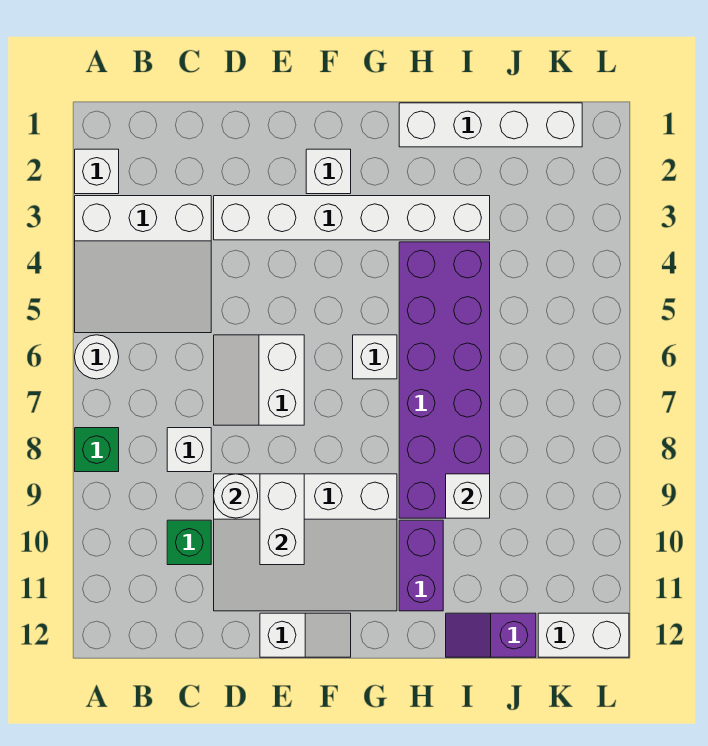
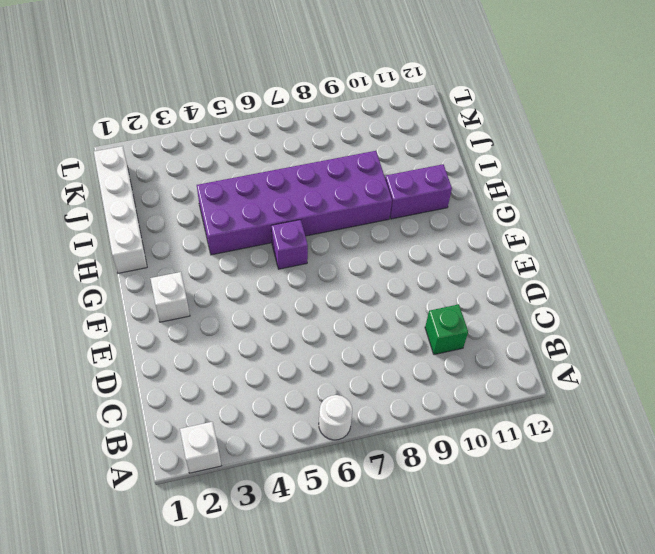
purple brick G6 level 1 -> white brick G6 level 1
none -> white slope A3:C5 level 1 top 3
none -> green brick A8 level 1
none -> white brick C8 level 1

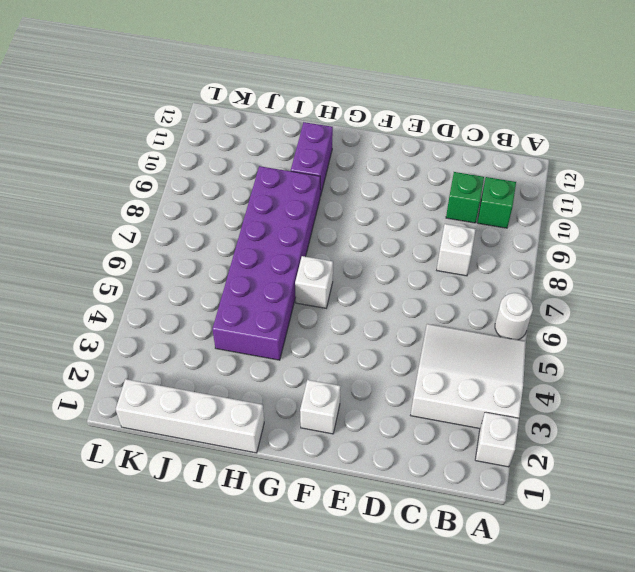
green brick B10 level 1 -> green brick A8 level 1
none -> white brick D3:I3 level 1
none -> white slope D6:E7 level 1 top E
none -> white slope D9:G11 level 1 top 9

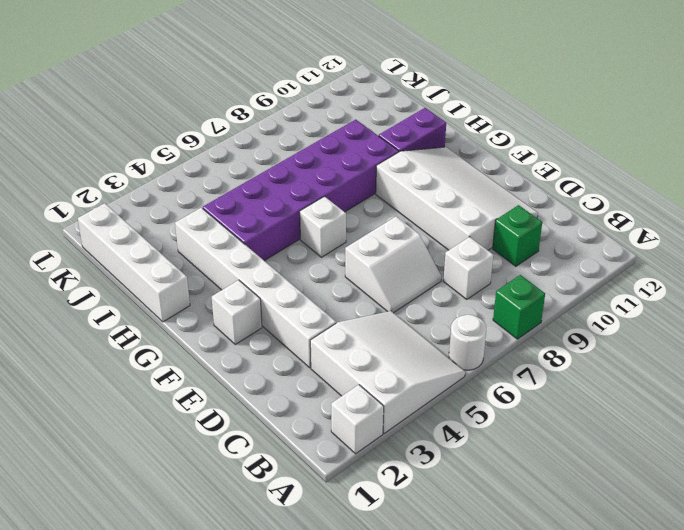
none -> white slope E12:F12 level 1 top E
none -> purple slope I12:J12 level 1 top J
none -> white brick K12:L12 level 1

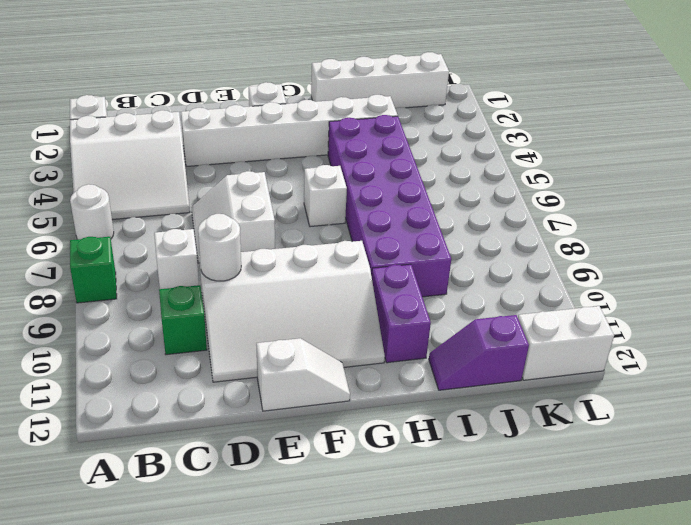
none -> white brick E9:E10 level 2
none -> white brick I9 level 2

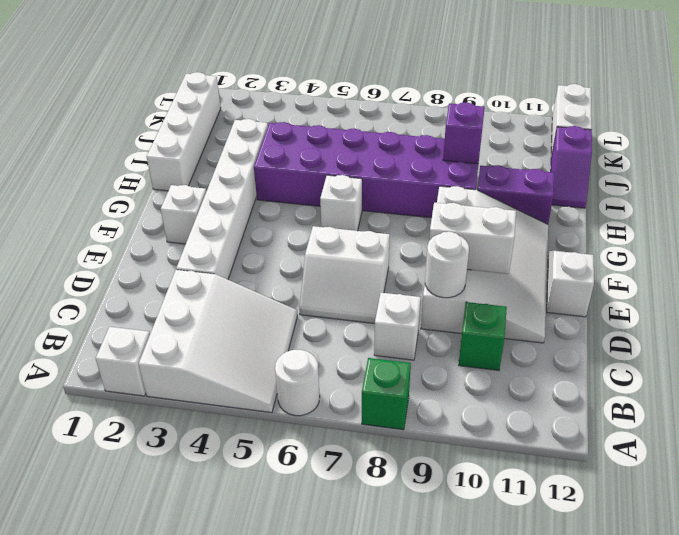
purple brick I9 level 2 -> white brick I9 level 2

